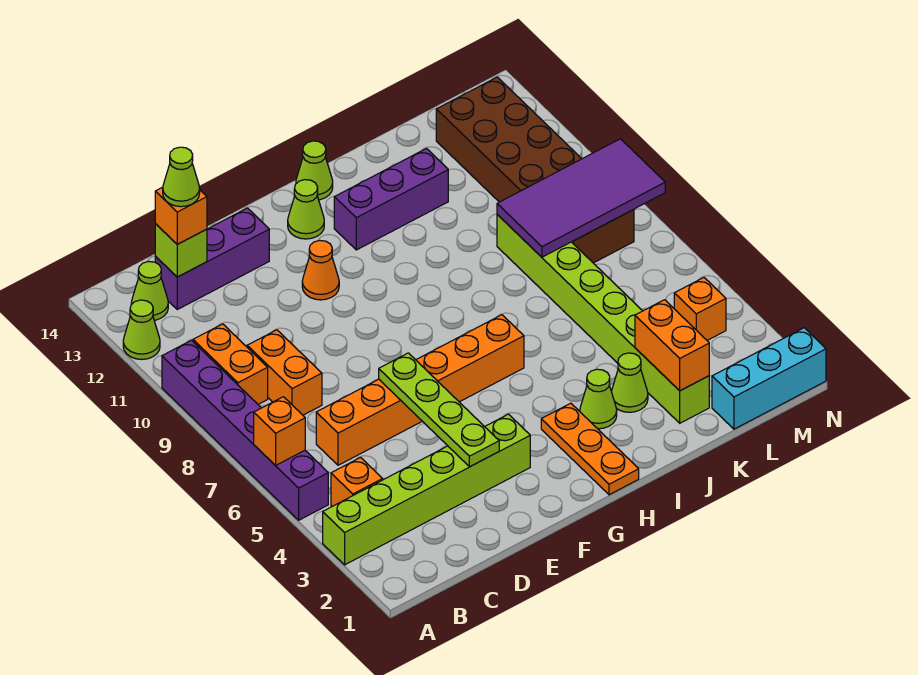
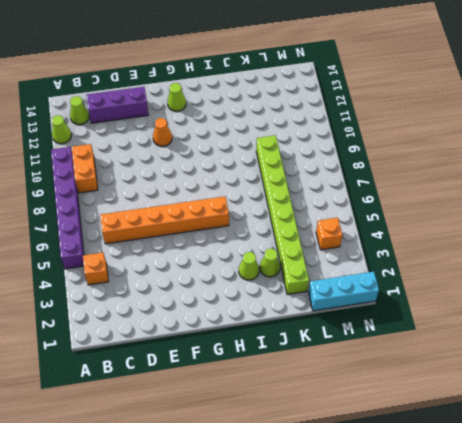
none -> lime brick A3:F3 level 1
none -> orange brick C8:C9 level 1
none -> orange plate H1:H3 level 1

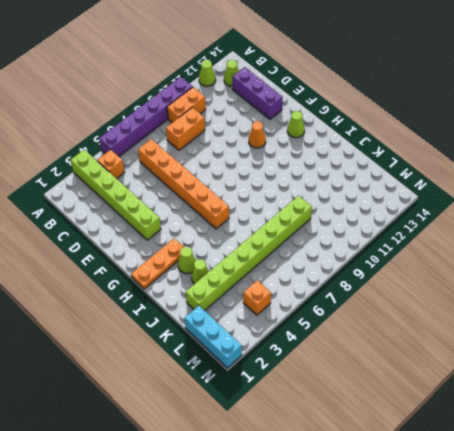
none -> purple brick H12:J12 level 1
none -> lime cone H14 level 1
none -> brown brick L8:M13 level 1

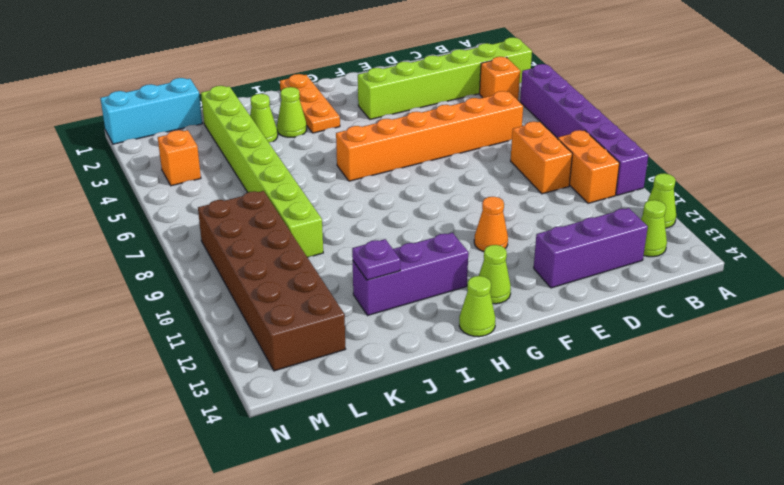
purple plate J12 level 2 -> none
none -> orange brick A6 level 2
none -> lime brick C13 level 2
none -> lime plate E3:E6 level 2

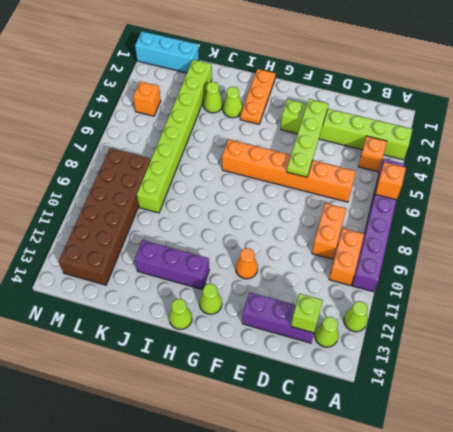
none -> orange brick K2:K3 level 2
none -> purple tile K8:N9 level 2
none -> orange brick C13 level 3

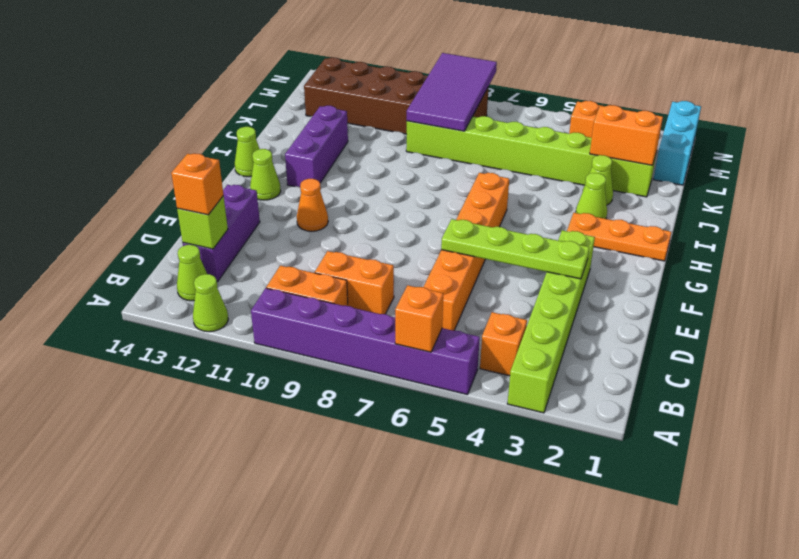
none -> lime cone C13 level 4

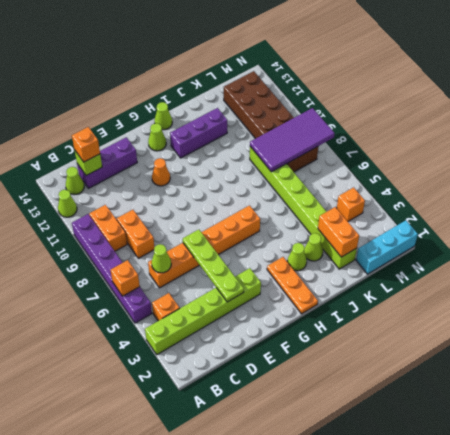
lime cone C6 level 2 -> lime cone C13 level 4

